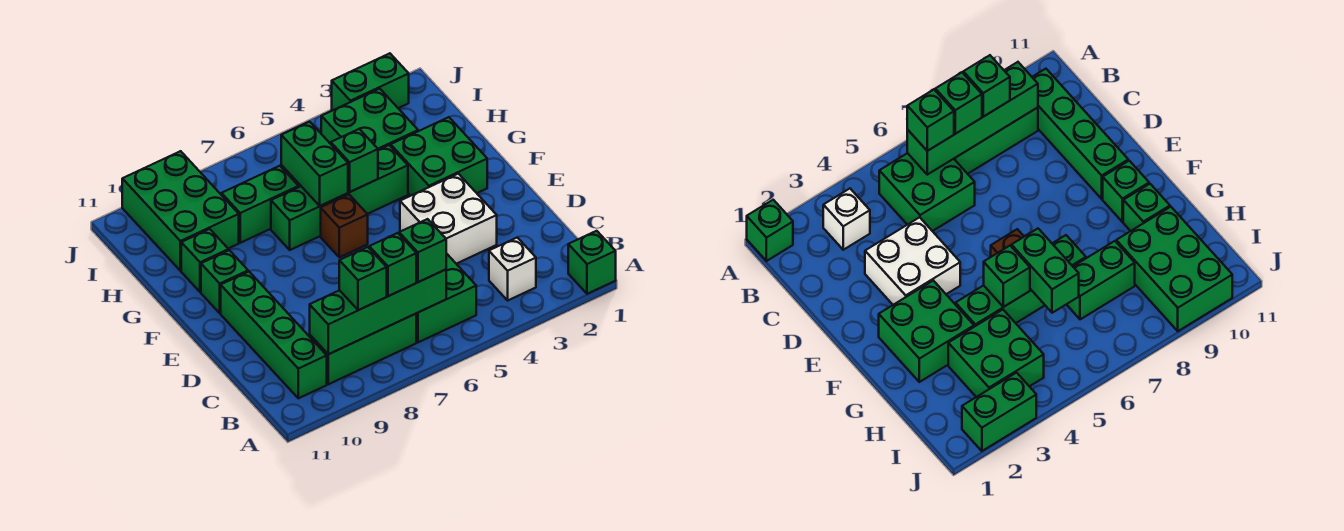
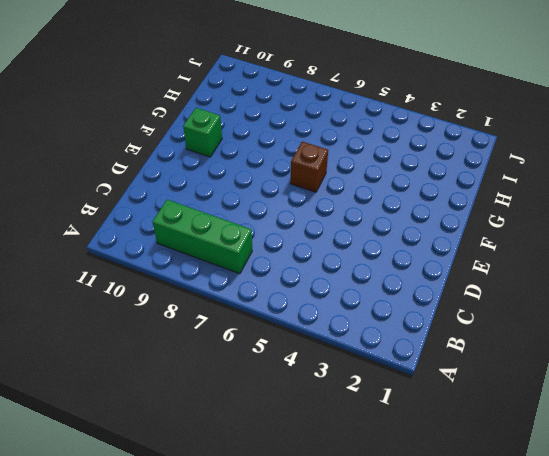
none -> green brick A1 level 1
none -> white brick B3 level 1
none -> green brick B5:C6 level 1

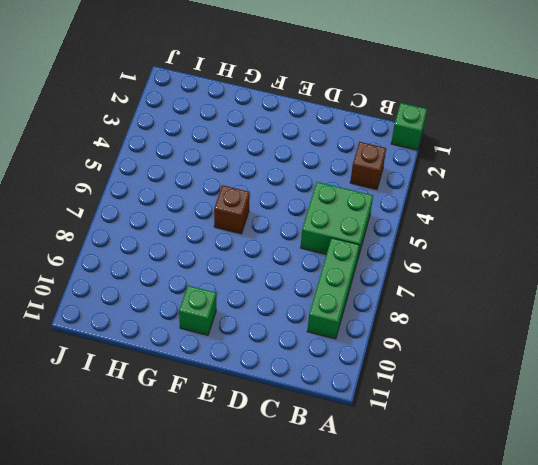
brown brick B3 level 1 -> white brick B3 level 1
none -> green brick B10:E10 level 1
none -> white brick D3:E4 level 1
none -> green brick F2:G3 level 1

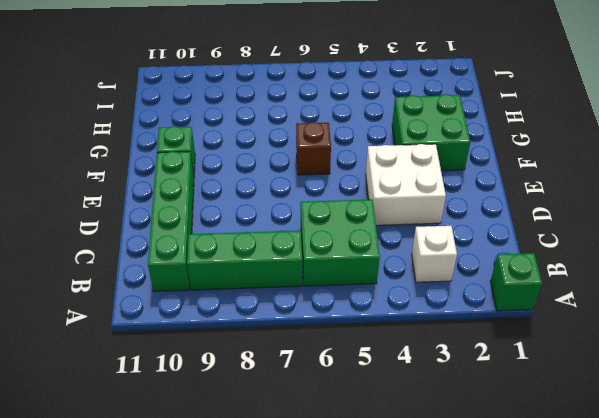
none -> green brick G4:G7 level 1
none -> green brick G10 level 1
none -> green brick H3:I4 level 1

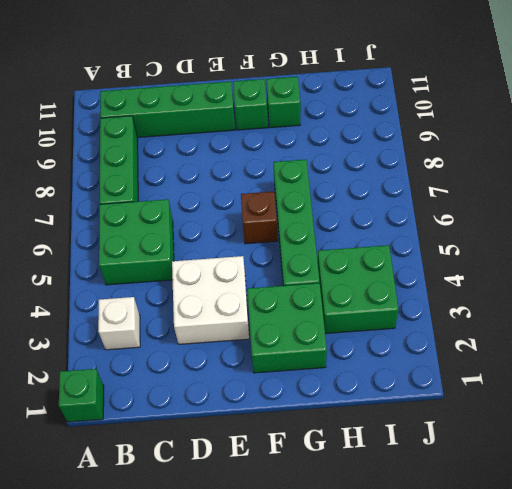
none -> green brick H7:H8 level 1
none -> green brick H9:J10 level 1
none -> green brick J2:J3 level 1

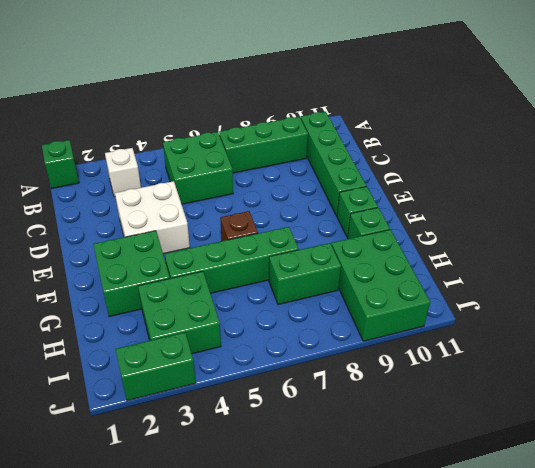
none -> green brick B6:B9 level 2
none -> green brick G5 level 2
none -> green brick G6:H6 level 2

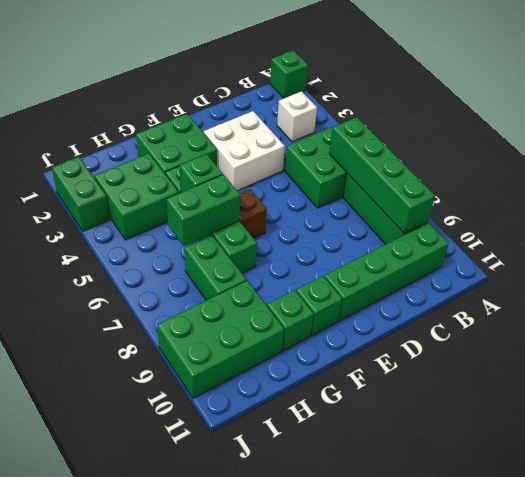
none -> green brick B6 level 3
none -> green brick B7 level 3
none -> green brick B8 level 3

